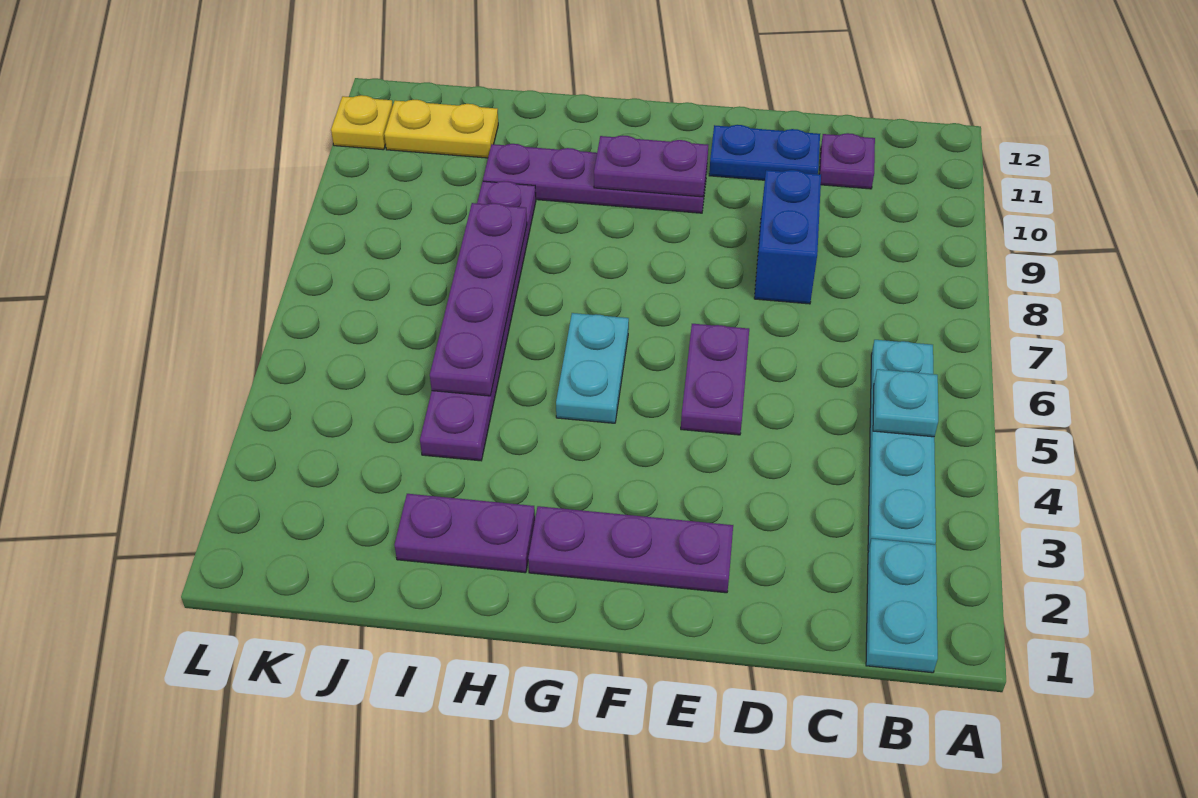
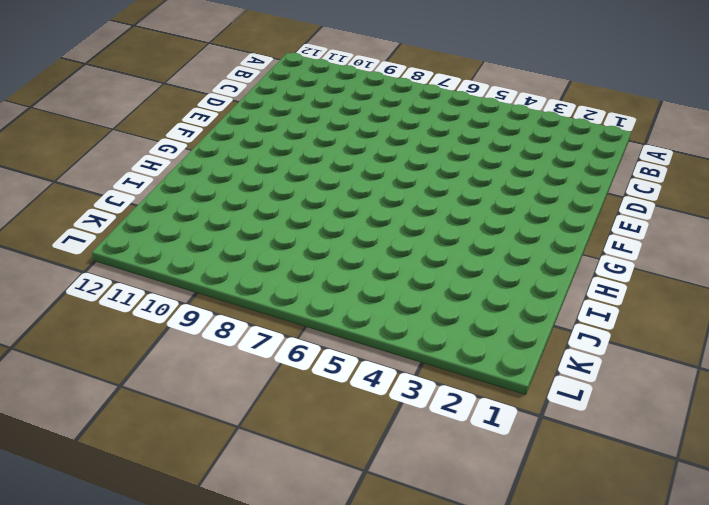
none -> cyan plate B1:B2 level 1
none -> cyan plate B3:B6 level 1
none -> purple plate C11 level 1

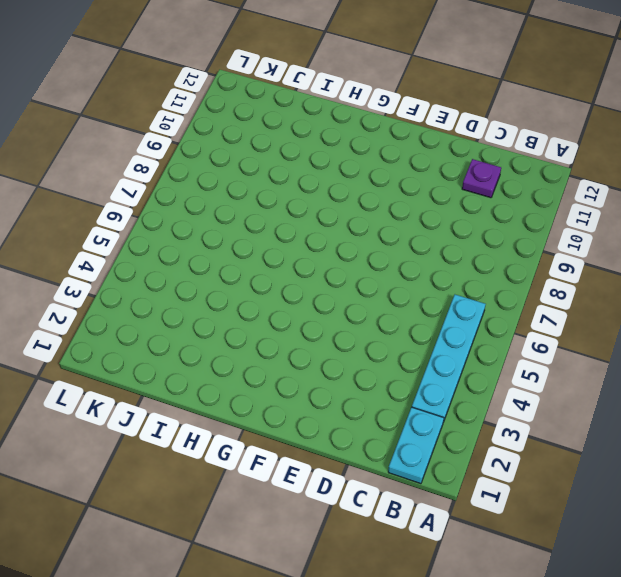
none -> blue brick D8:D9 level 1
none -> blue plate D11:E11 level 1
none -> purple plate E2:G2 level 1

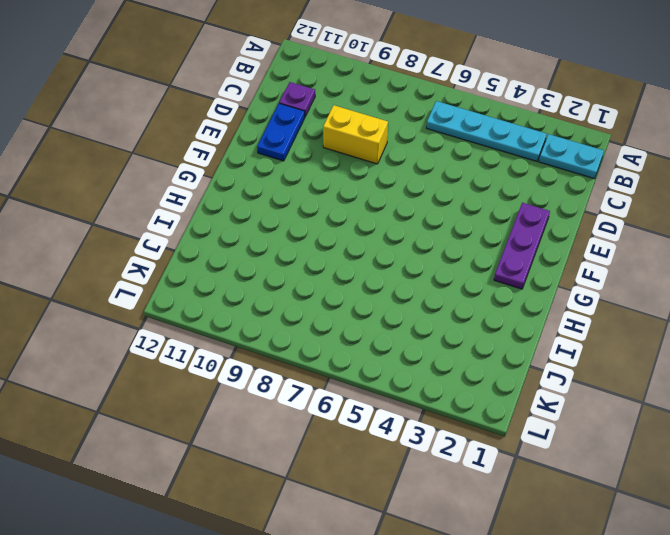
yellow brick D8:D9 level 1 -> blue brick D8:D9 level 1
none -> purple plate E5:E6 level 1
none -> purple plate F10:I10 level 1
none -> cyan plate G5:G6 level 1

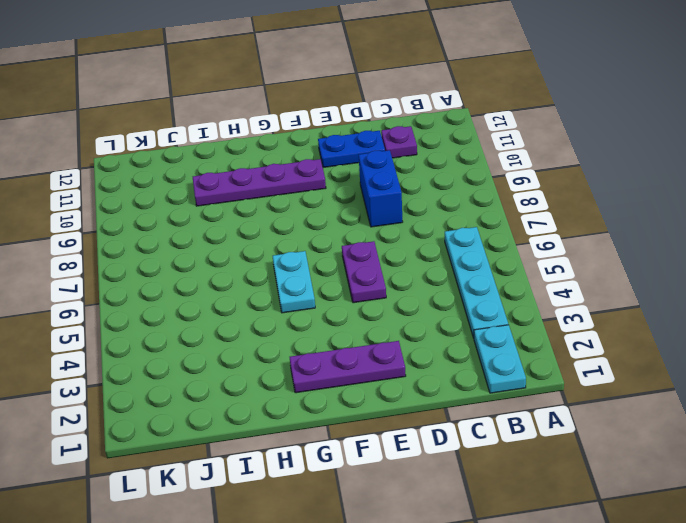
none -> purple plate H2:I2 level 1
none -> purple plate I4:I9 level 1
none -> yellow plate J11:K11 level 1

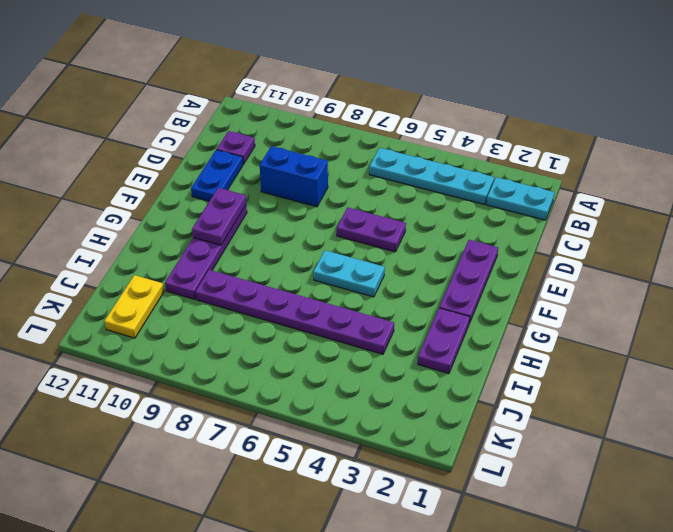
none -> yellow plate L11 level 1
none -> cyan plate B5 level 2
none -> purple plate I5:I8 level 2

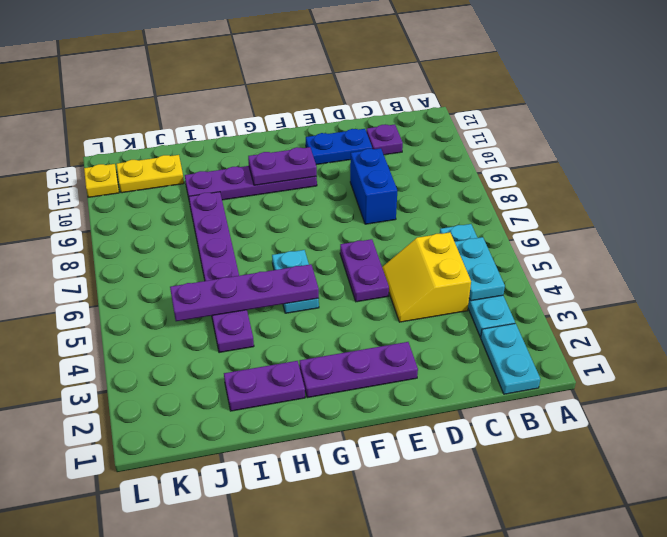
cyan plate B4:B5 level 2 -> cyan plate B5 level 2
yellow slope C4:D5 level 1 top C -> none
purple plate G5:J5 level 2 -> purple plate I5:I8 level 2

